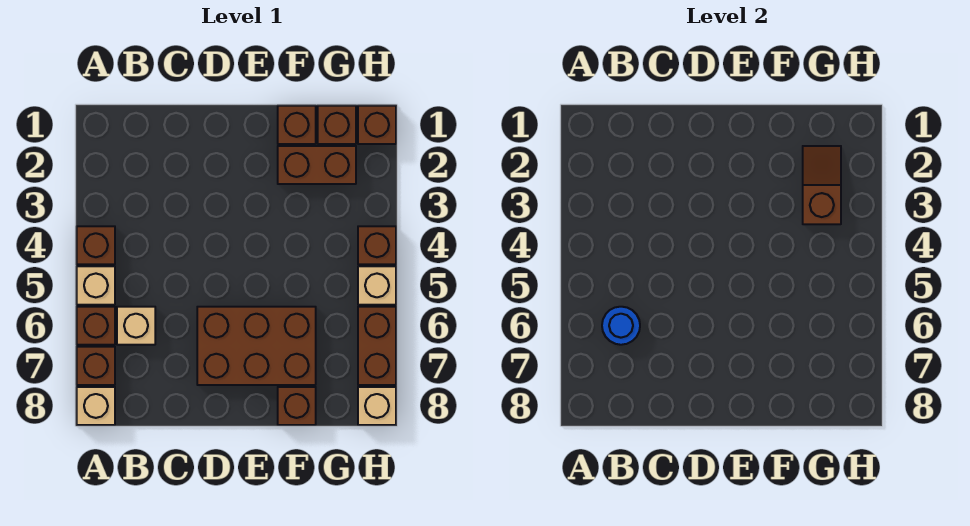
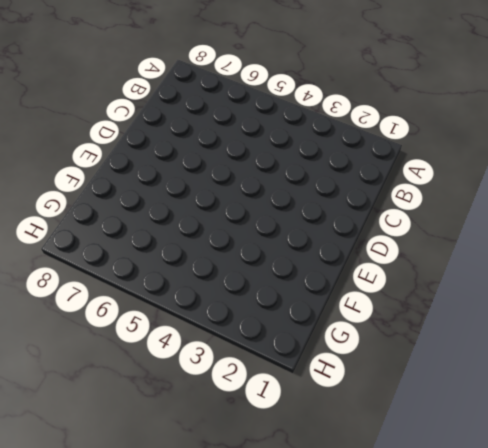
none -> brown brick A4 level 1
none -> tan brick A5 level 1
none -> brown brick A6 level 1

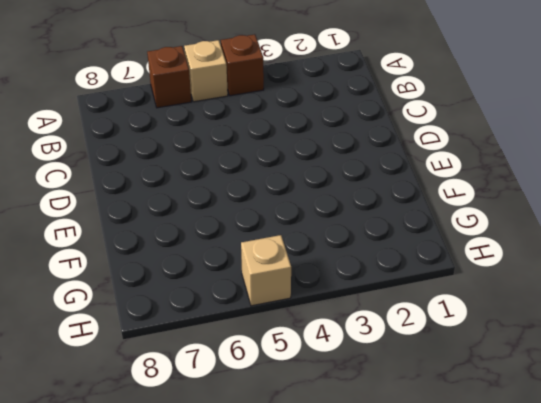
none -> brown brick A7 level 1
none -> tan brick A8 level 1
none -> tan brick B6 level 1

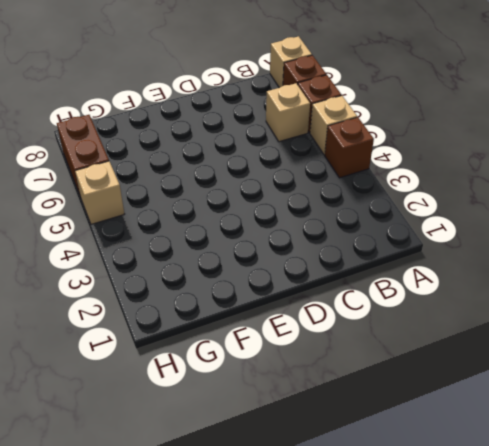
none -> brown brick D6:F7 level 1
none -> brown brick F1 level 1
none -> brown brick F2:G2 level 1

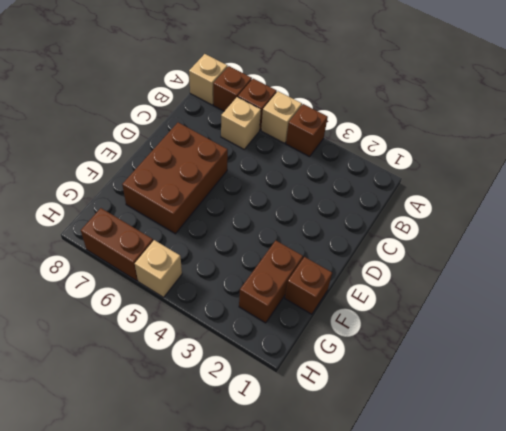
none -> brown brick F8 level 1
none -> brown brick G1 level 1
none -> brown brick H1 level 1

